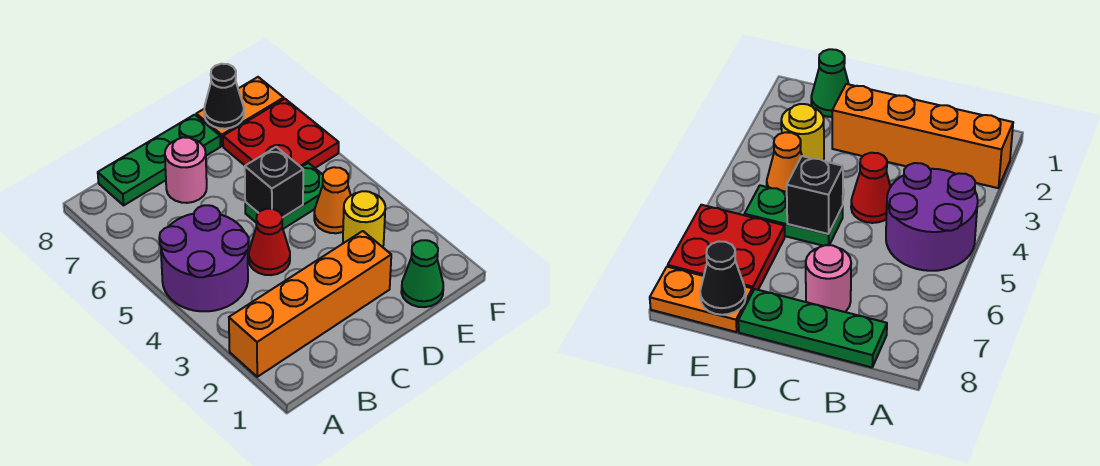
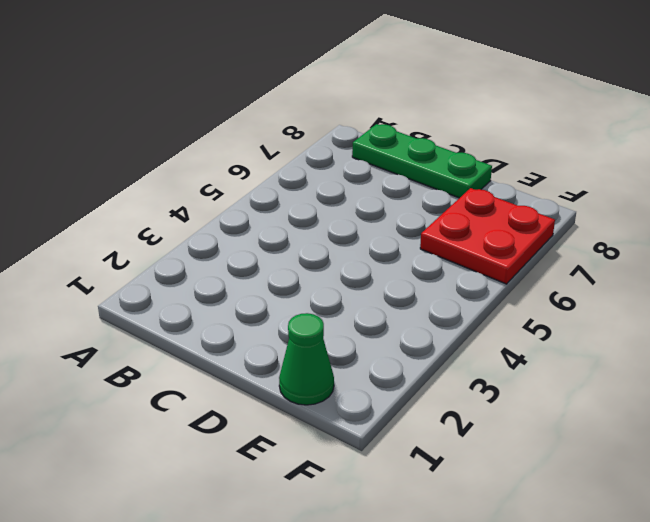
none -> orange brick A2:D2 level 1
none -> purple round brick A4:B5 level 1
none -> red cone C4 level 1

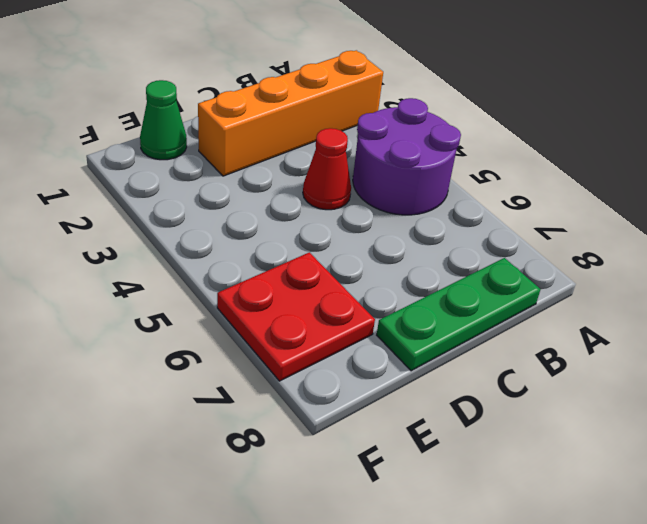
none -> pink round brick C7 level 1
none -> green plate D5:E5 level 1
none -> yellow round brick E3 level 1

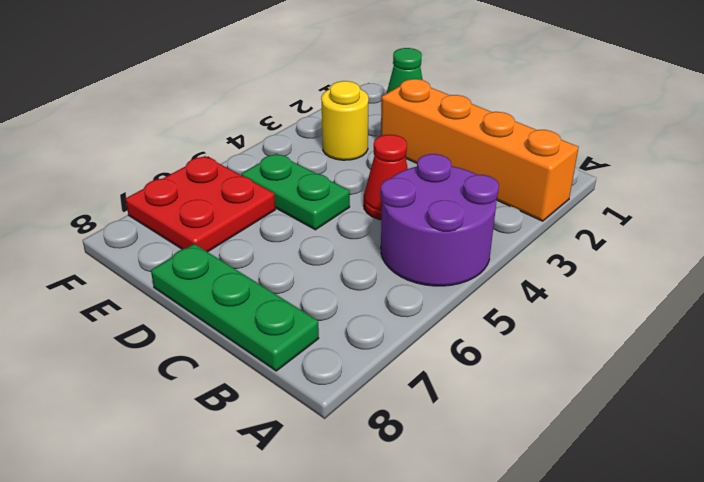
none -> pink round brick C7 level 1
none -> orange cone E4 level 1
none -> orange plate E8:F8 level 1

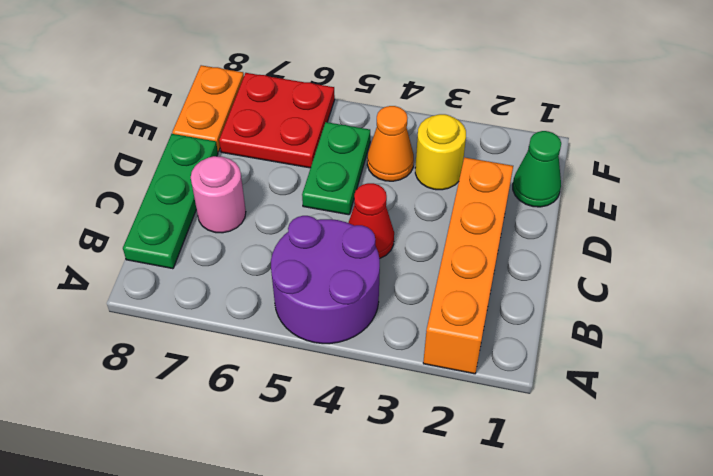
none -> black brick D5 level 2
none -> black cone E8 level 2

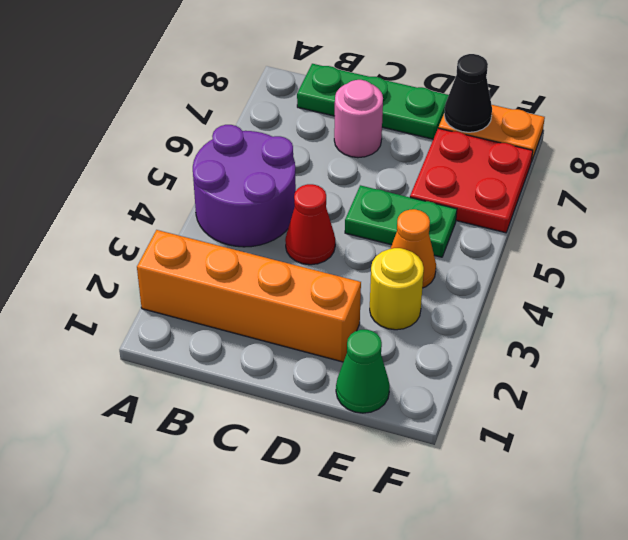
none -> black brick D5 level 2

